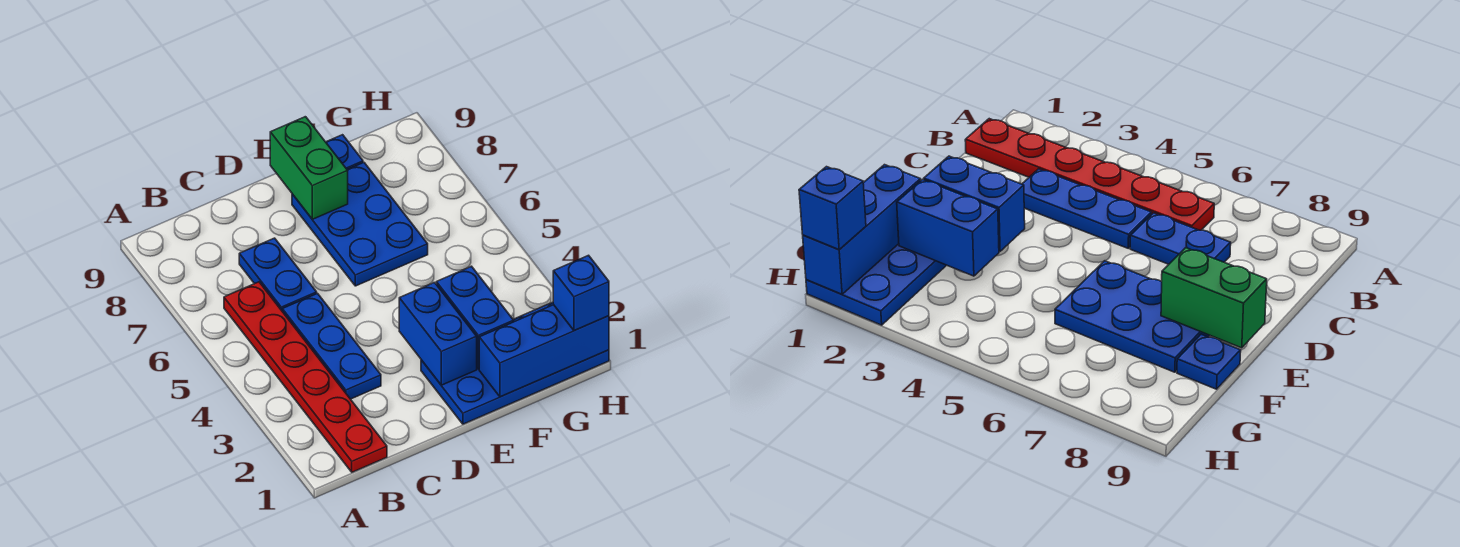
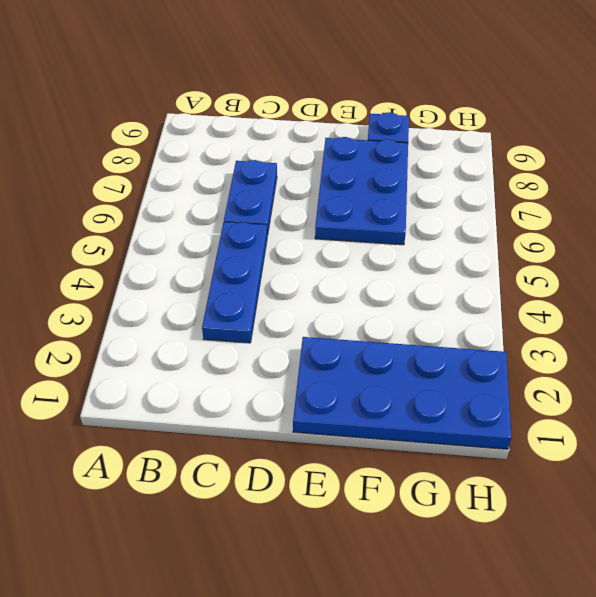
none -> red plate B1:B6 level 1
none -> blue brick E2:E3 level 2

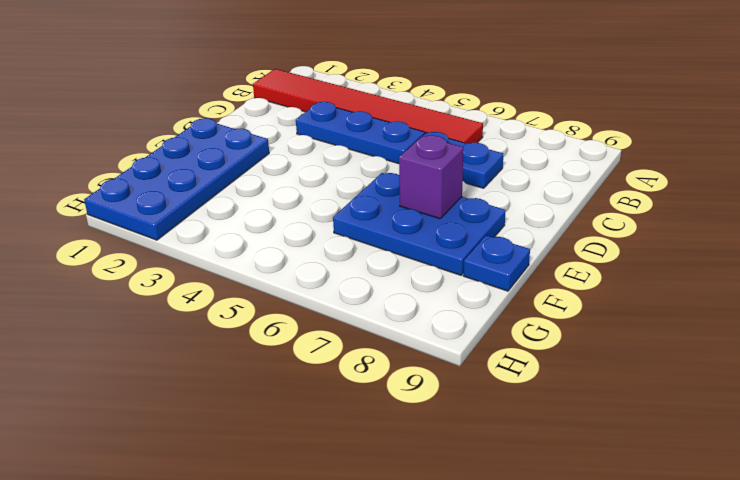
red tile B1:B6 level 1 -> red plate B1:B6 level 1
purple brick E7 level 2 -> none
none -> blue brick E2:E3 level 2
none -> green brick E8:E9 level 2

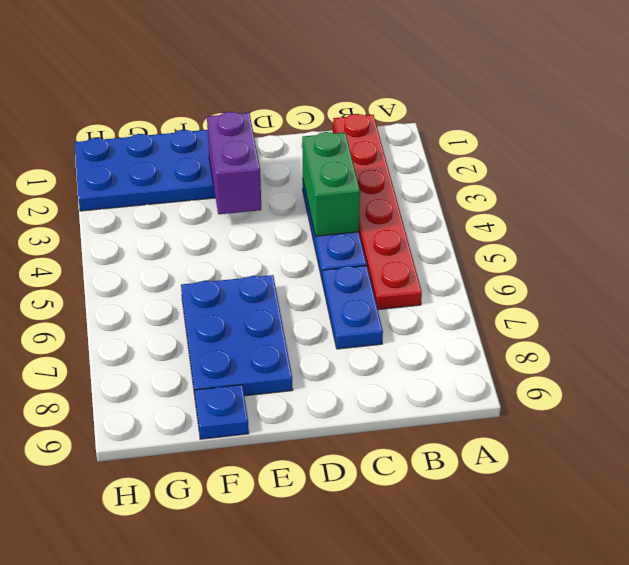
green brick C3:C4 level 2 -> green brick E8:E9 level 2
purple brick E2:E3 level 2 -> blue brick E2:E3 level 2
none -> blue brick F1:H1 level 2
none -> blue brick F2:F3 level 2

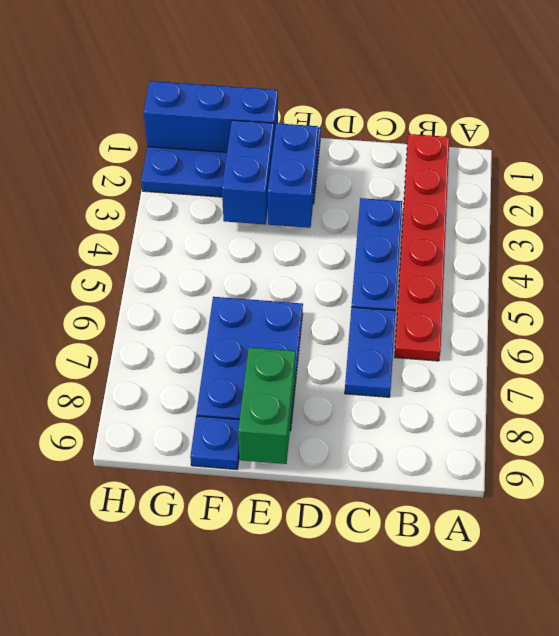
none -> blue brick H1 level 3

